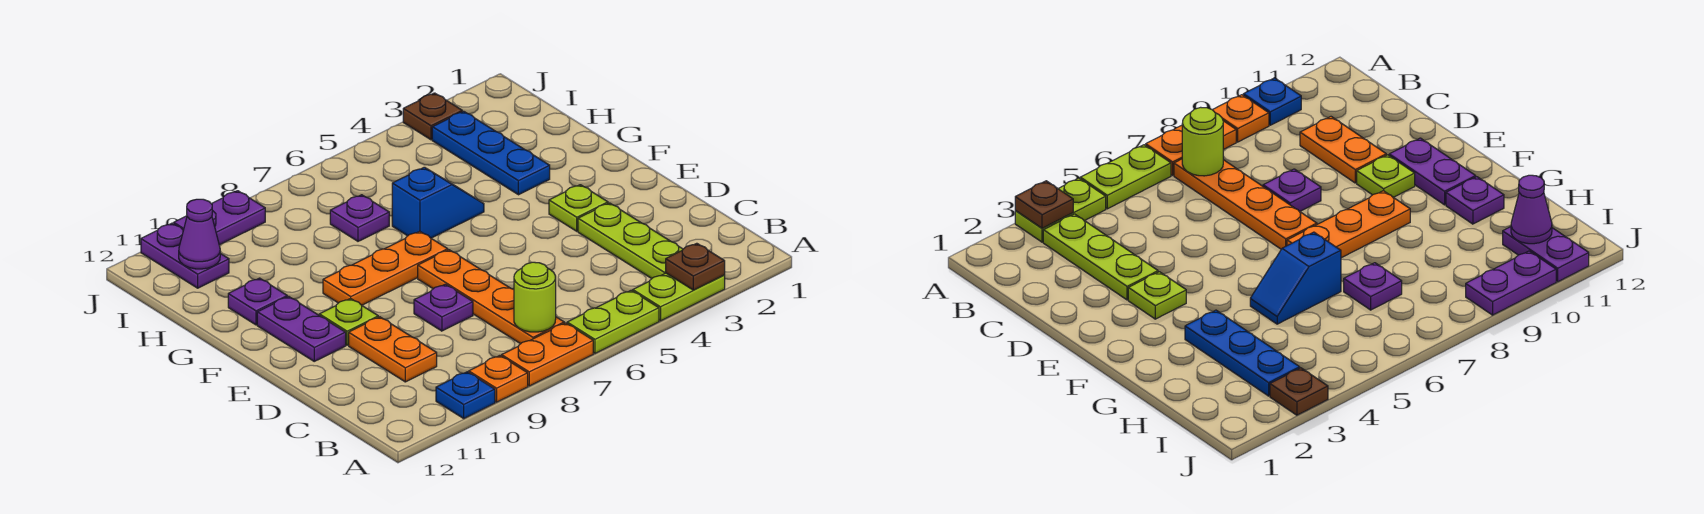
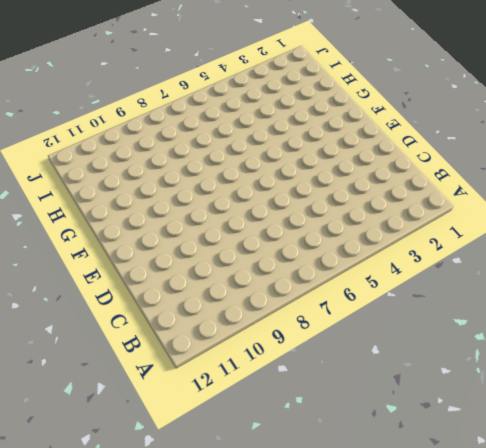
none -> lime plate A3:A4 level 1
none -> lime plate A5:A6 level 1
none -> orange plate A7:A8 level 1

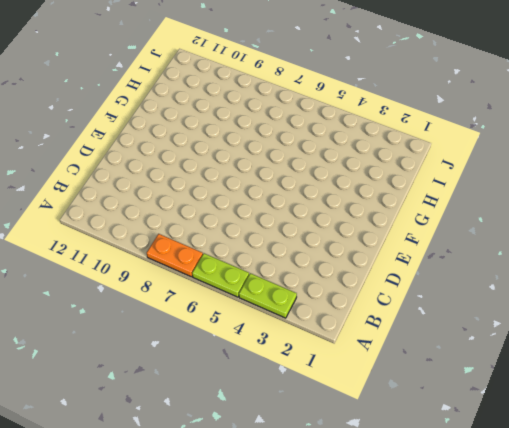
none -> orange plate A9 level 1
none -> blue plate A10 level 1
none -> lime plate B3:D3 level 1

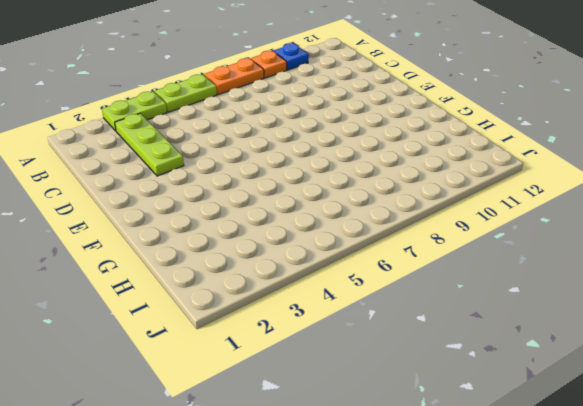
none -> orange plate B7:E7 level 1
none -> orange plate C10:D10 level 1
none -> purple plate D8 level 1

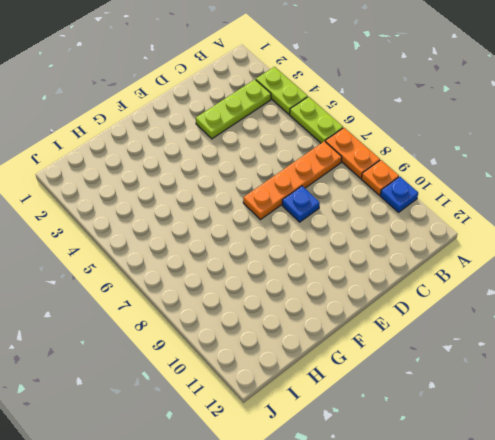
blue plate D8 level 1 -> purple plate D8 level 1
none -> orange plate C10:D10 level 1
none -> lime plate E3 level 1
none -> lime plate E10 level 1

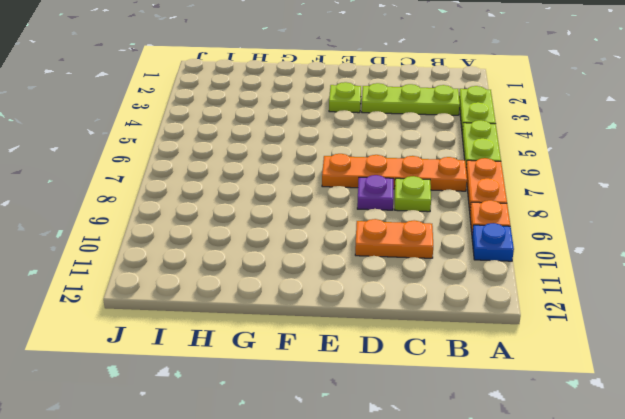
lime plate C8 level 1 -> lime plate E10 level 1
none -> purple plate E11:F11 level 1
none -> orange plate F7:F9 level 1
none -> blue plate G3:I3 level 1

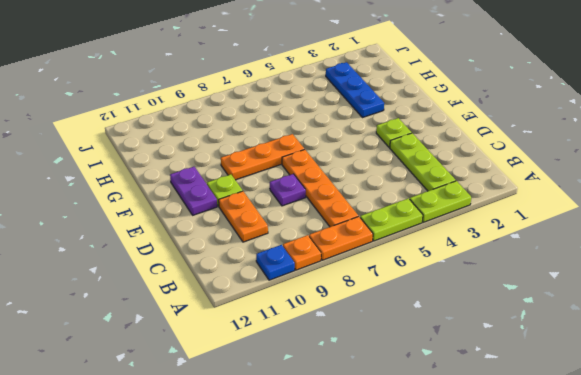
none -> blue slope G5:G6 level 1 top 6
none -> purple plate G11 level 1
none -> purple plate H7 level 1

